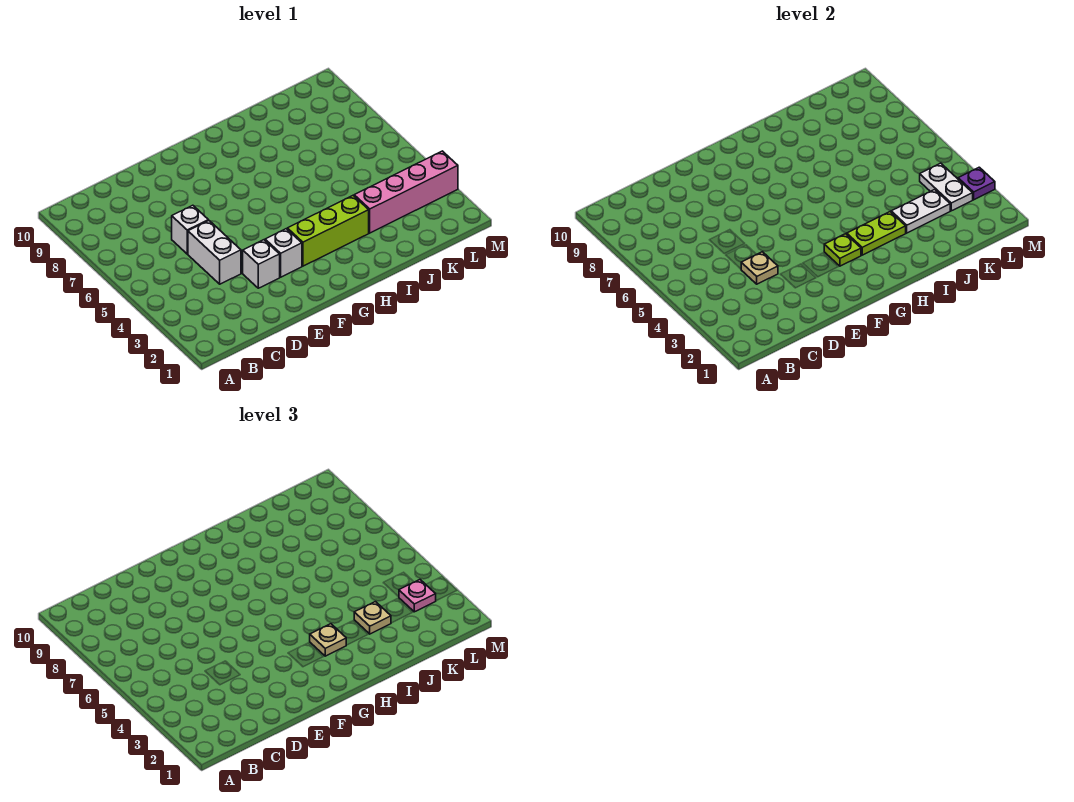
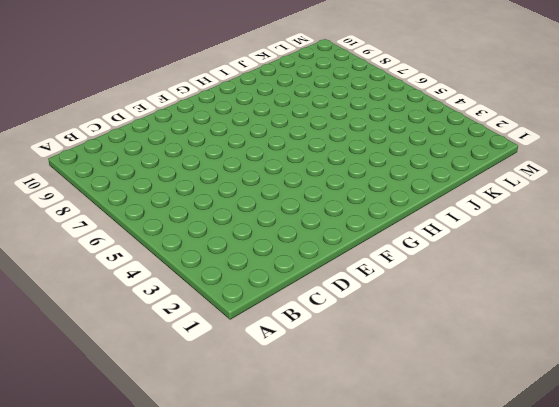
none -> white brick D4:D5 level 1
none -> white brick D6 level 1
none -> white brick E3 level 1

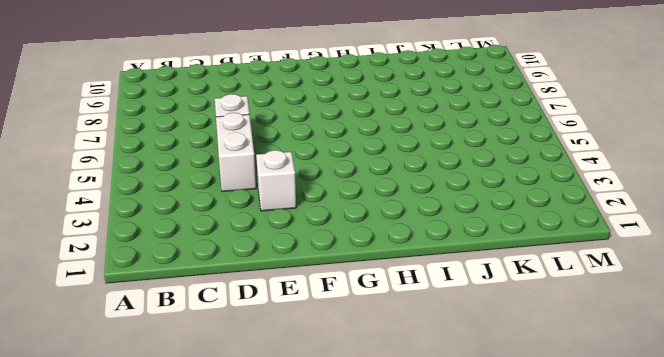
none -> white brick F3 level 1
none -> lime brick G3:I3 level 1
none -> pink brick J3:M3 level 1

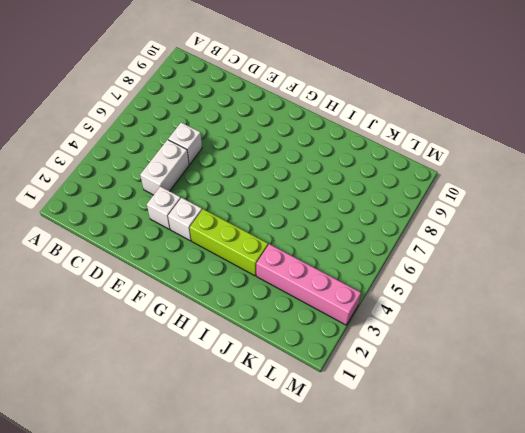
none -> tan plate D4 level 2
none -> lime plate G3 level 2
none -> lime plate H3:I3 level 2

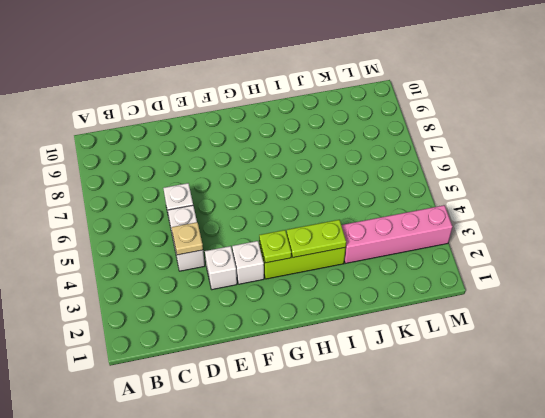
none -> white plate J3:K3 level 2
none -> white plate L3:L4 level 2
none -> purple plate M3 level 2

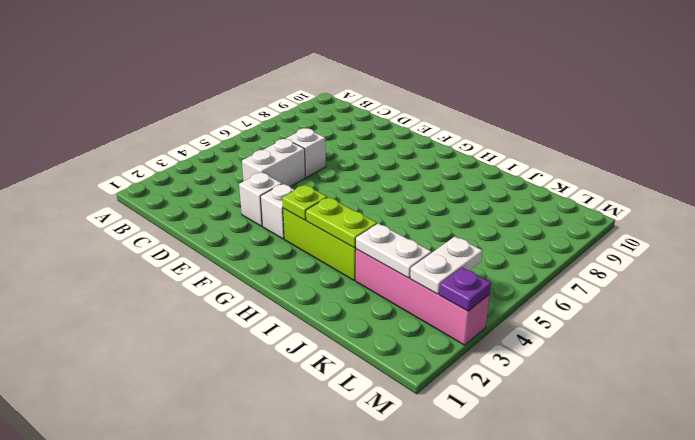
none -> tan plate D4 level 2
none -> tan plate H3 level 3
none -> tan plate J3 level 3

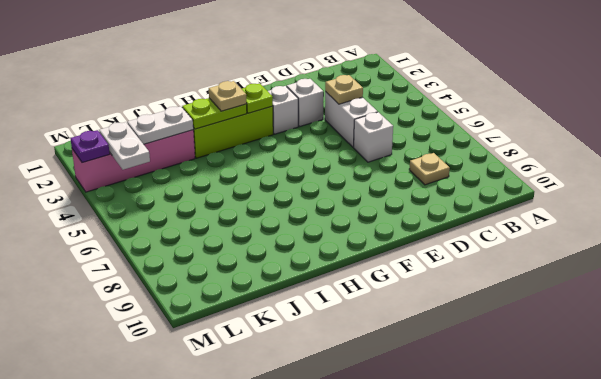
tan plate C8 level 1 -> tan plate J3 level 3
none -> pink plate L3 level 3

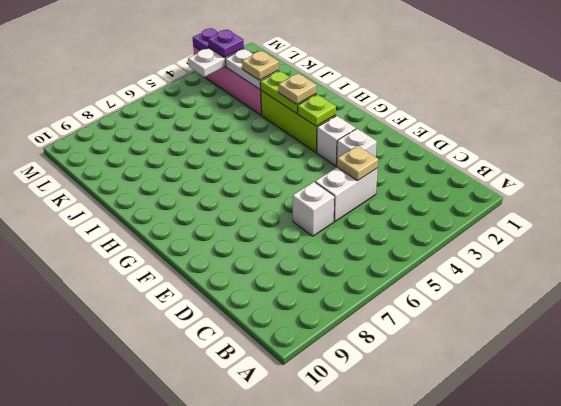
purple plate L3 level 3 -> pink plate L3 level 3

